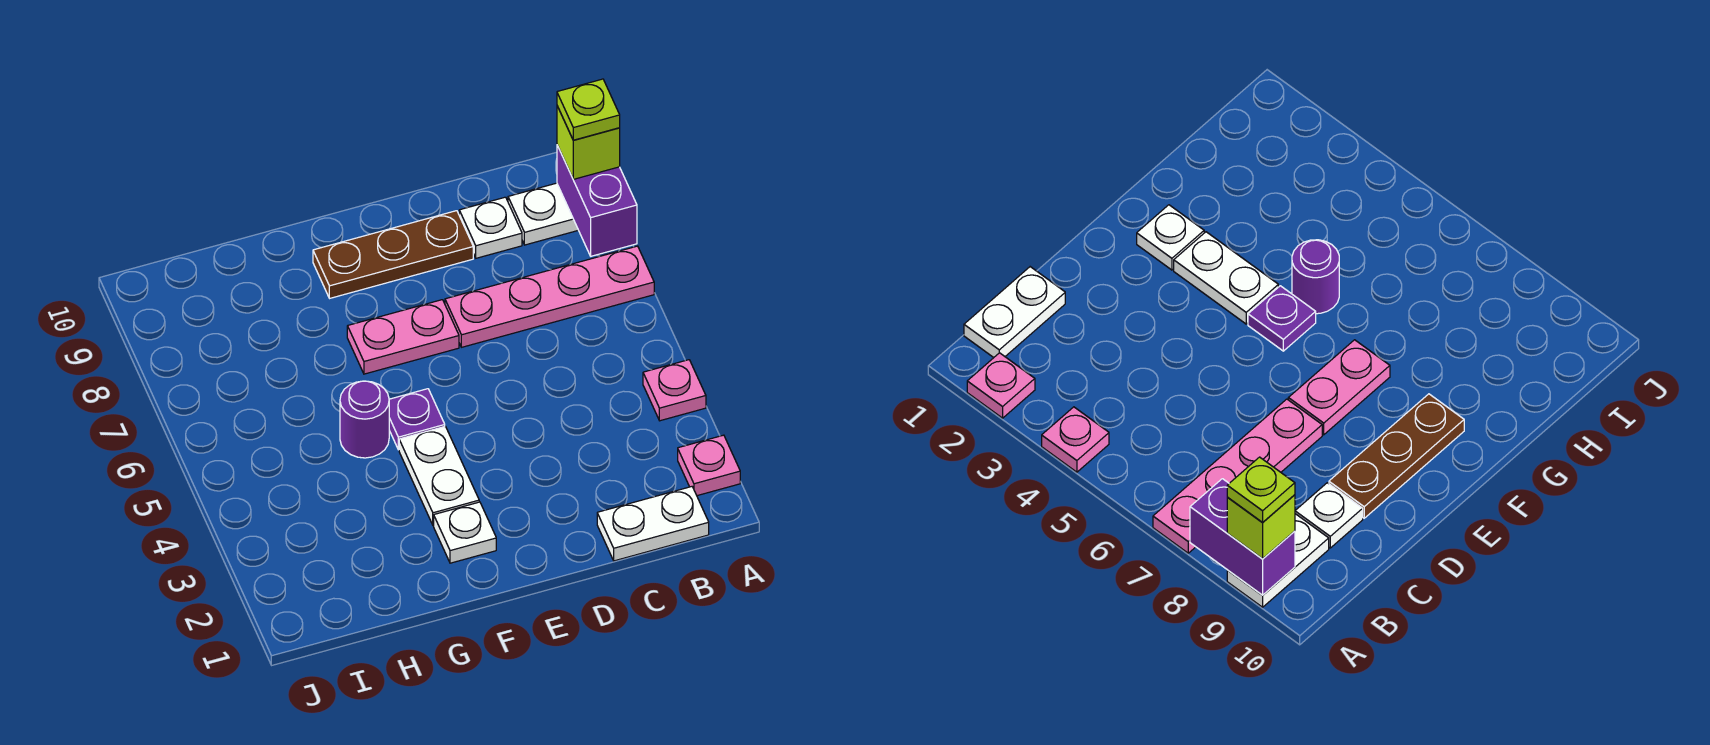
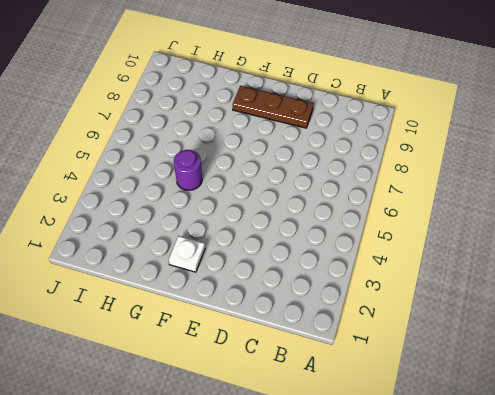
none -> pink plate A2 level 1
none -> pink plate A4 level 1
none -> pink plate A7:D7 level 1

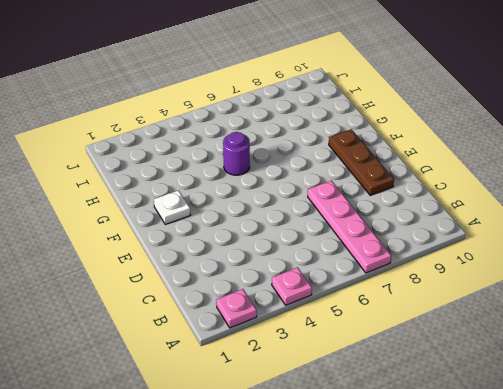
none -> white plate A9:B9 level 1
none -> white plate B1:C1 level 1
none -> white plate C9 level 1

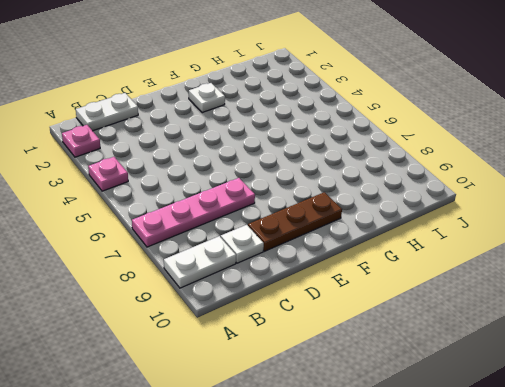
none -> pink plate E7:F7 level 1
none -> white plate F3:F4 level 1
none -> purple plate F5 level 1

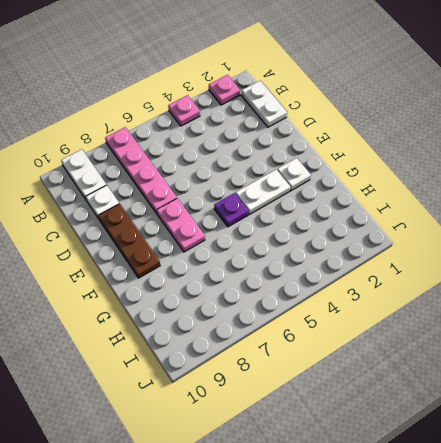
none -> purple round brick G5 level 1
none -> purple brick A8:A9 level 2
none -> lime brick A9 level 3

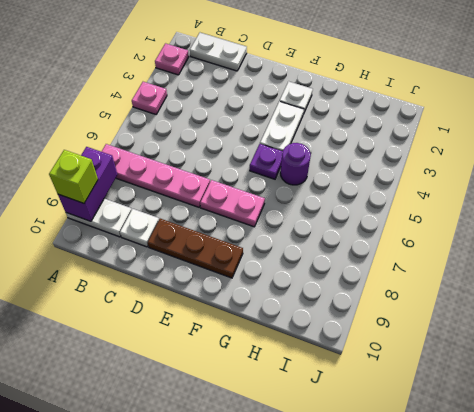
none -> lime plate A9 level 4

